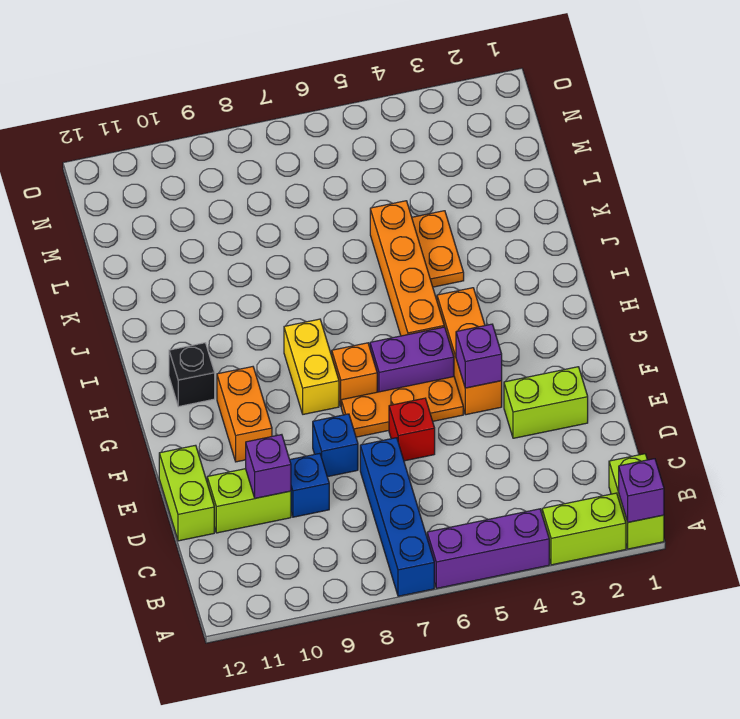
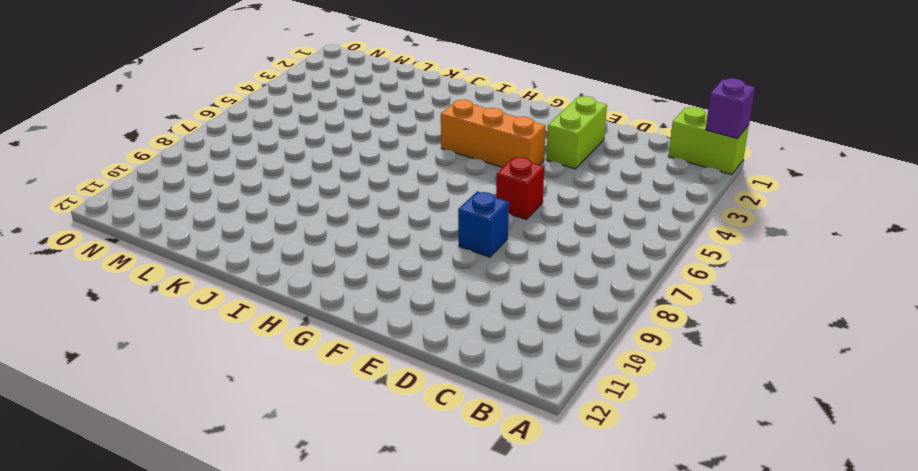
none -> lime brick A2:A3 level 1
none -> purple brick A4:A6 level 1
none -> blue brick A7:D7 level 1

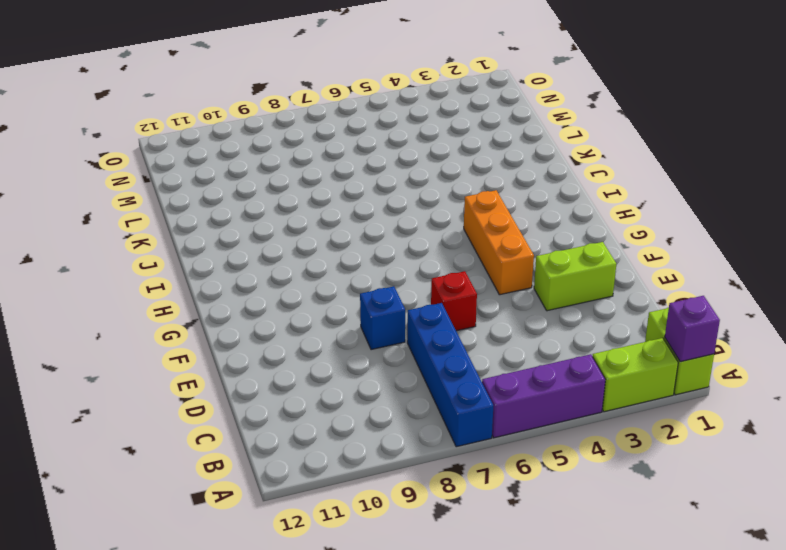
none -> blue brick D9 level 1
none -> lime brick D10:D11 level 1
none -> lime brick D12:E12 level 1

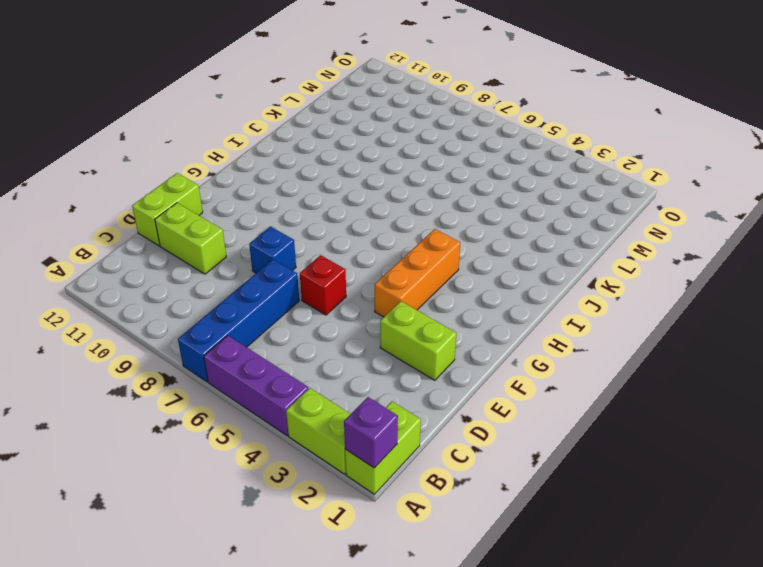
none -> blue brick D9 level 1
none -> orange plate F5:F7 level 1
none -> orange brick F10:G10 level 1

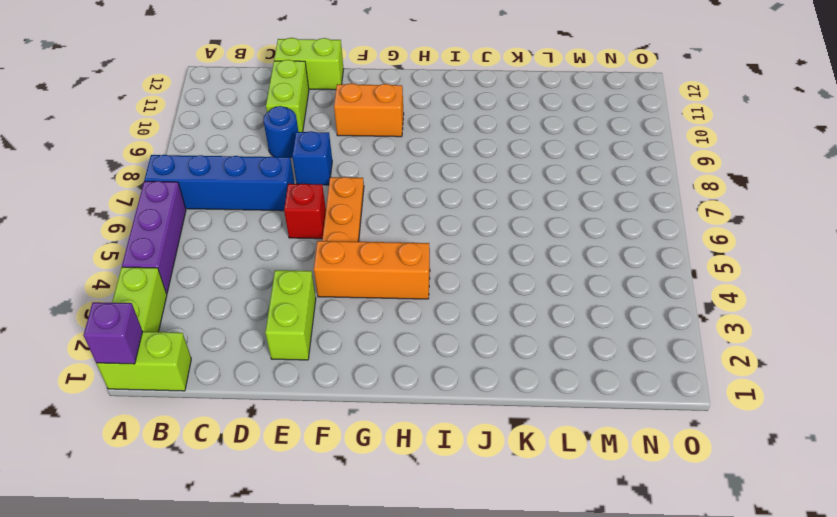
blue round brick D9 level 1 -> blue brick D9 level 1
none -> purple brick G5:G6 level 1
none -> orange brick G7 level 1
none -> yellow brick G8:H8 level 1

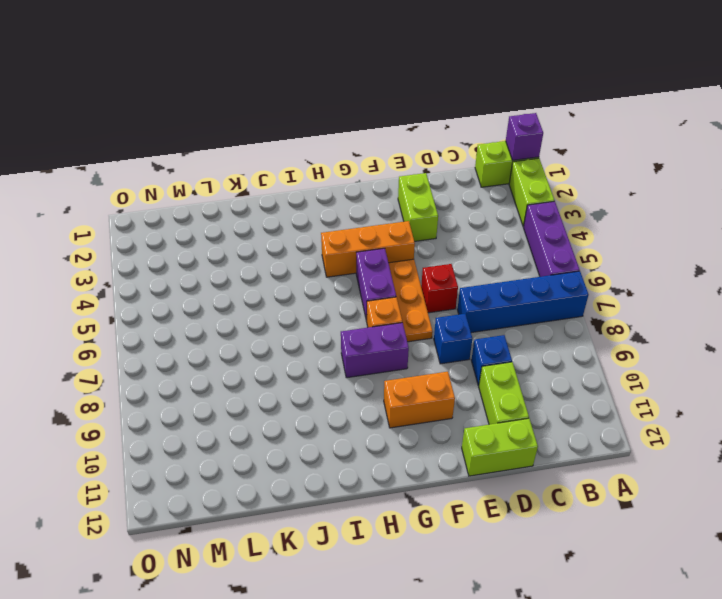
purple brick G8:H8 level 1 -> yellow brick G8:H8 level 1
none -> orange brick H5:K5 level 1
none -> black brick H11 level 1
none -> orange plate J4:K4 level 1

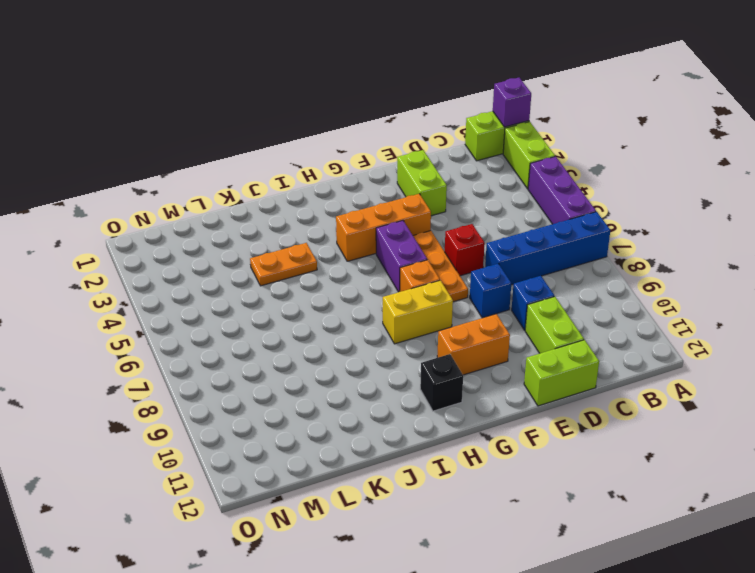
none -> orange brick H5:K5 level 1
none -> purple brick D10 level 2
none -> purple brick F4 level 2

